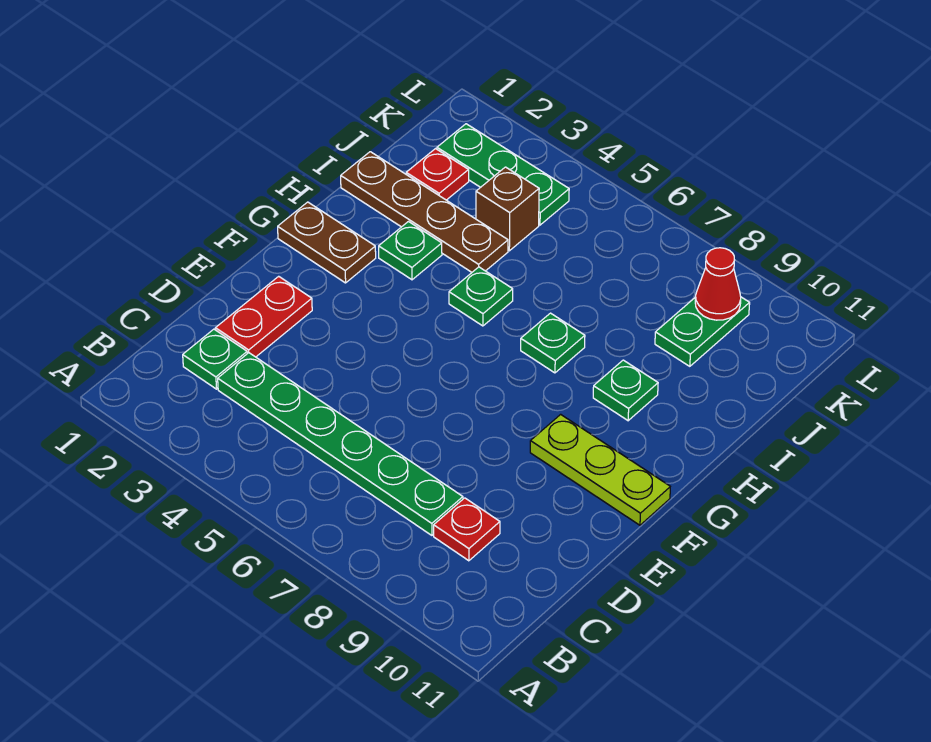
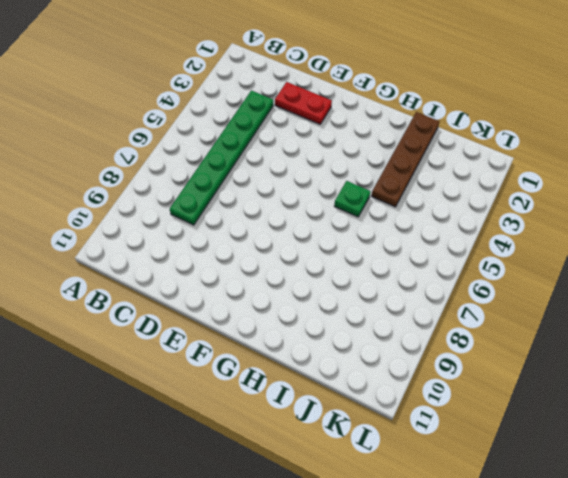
none -> green plate C2 level 1
none -> red plate C9 level 1
none -> lime plate F9:F11 level 1

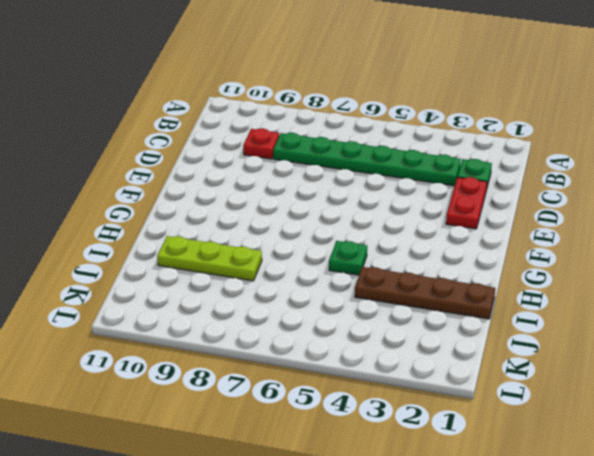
lime plate I8:I10 level 1 -> lime plate F9:F11 level 1
none -> brown plate G1:G2 level 1
none -> green plate H3 level 1
none -> green plate H7 level 1

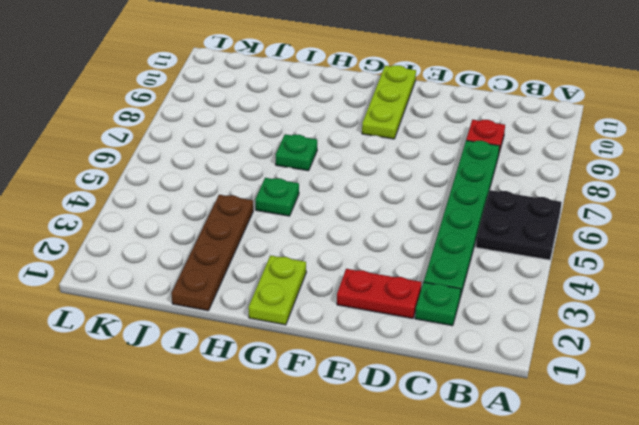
black plate A5:B6 level 1 -> none
lime plate G1:G2 level 1 -> brown plate G1:G2 level 1
none -> green plate H3 level 1
none -> green plate H9 level 1
none -> red plate J2 level 1

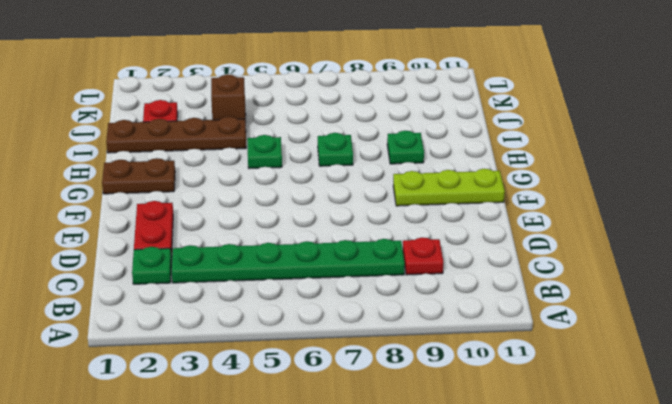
none -> green plate H3 level 1
none -> green plate J9:K9 level 1
none -> green plate K2:K4 level 1

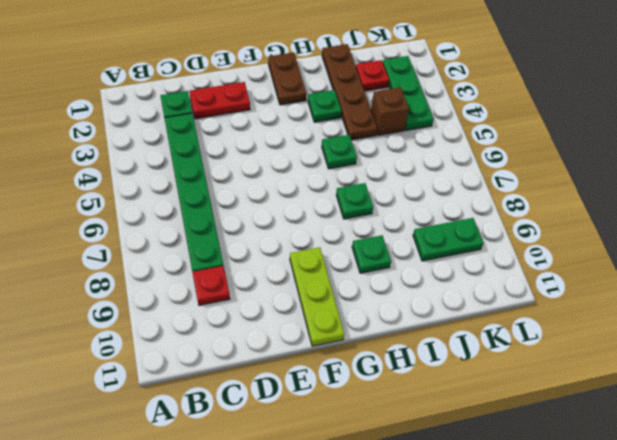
none -> red cone K9 level 2

